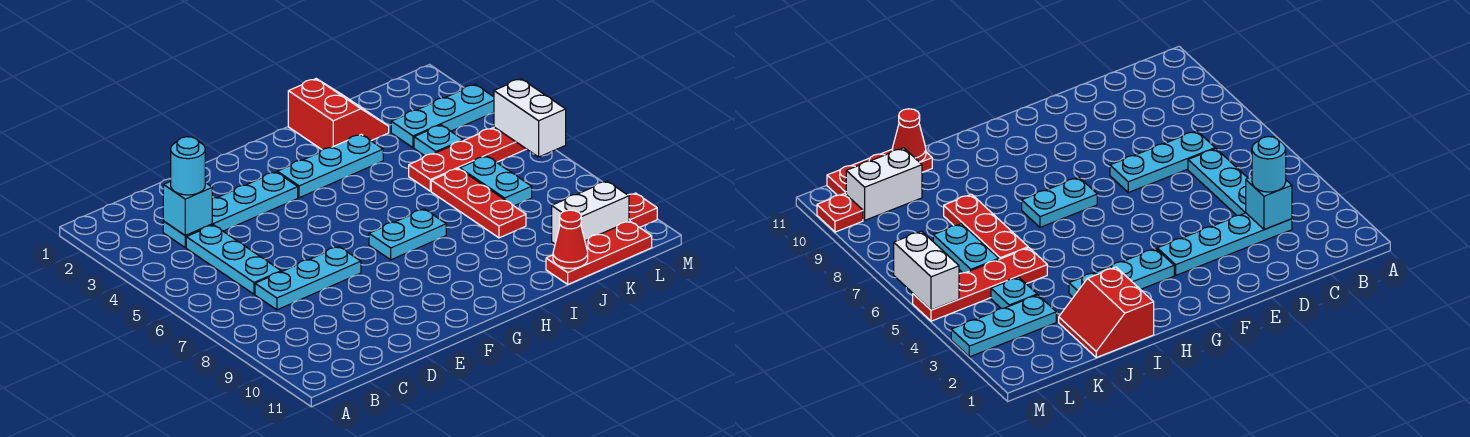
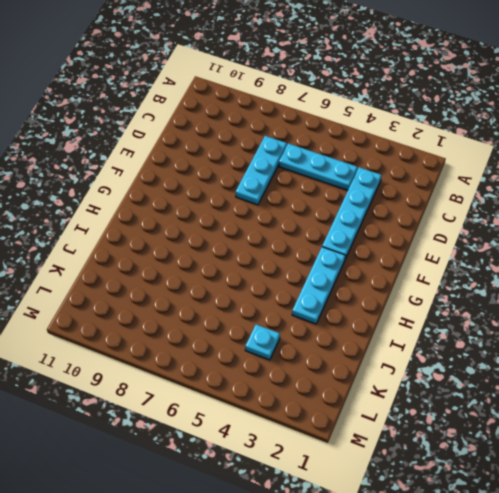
none -> cyan plate G7:H7 level 1
none -> red slope I1:J2 level 1 top I
none -> red plate J5:M5 level 1

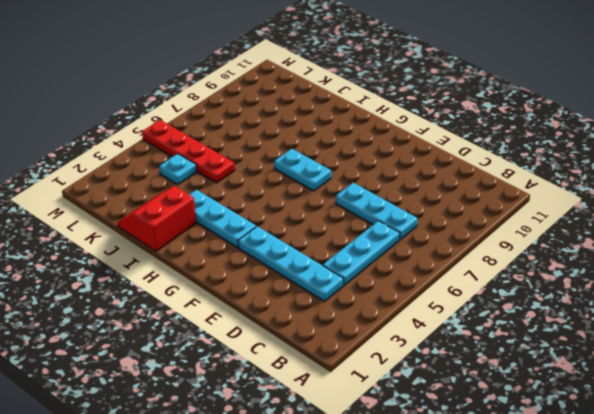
none -> red plate J6:J8 level 1
none -> red plate J11:L11 level 1
none -> cyan plate K3:M3 level 1

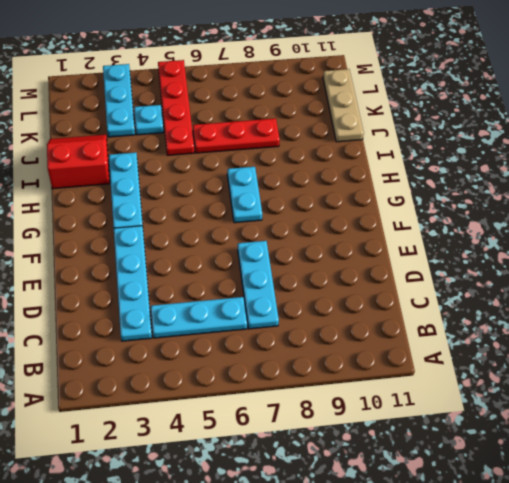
tan plate J11:L11 level 1 -> red plate J11:L11 level 1
none -> cyan plate K6:K7 level 1
none -> white brick K10:L10 level 1
none -> red plate M10 level 1

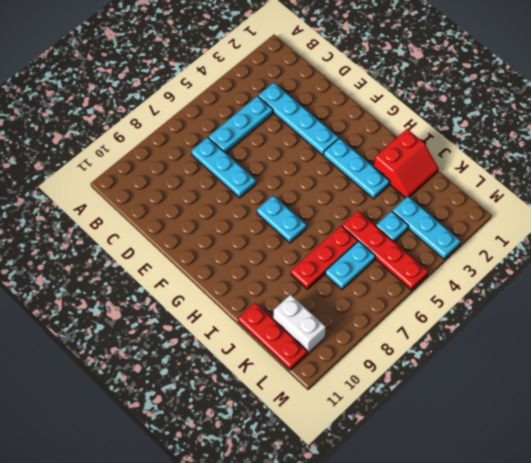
none -> red plate M10 level 1
none -> cyan brick C3 level 2
none -> red cone J11 level 2

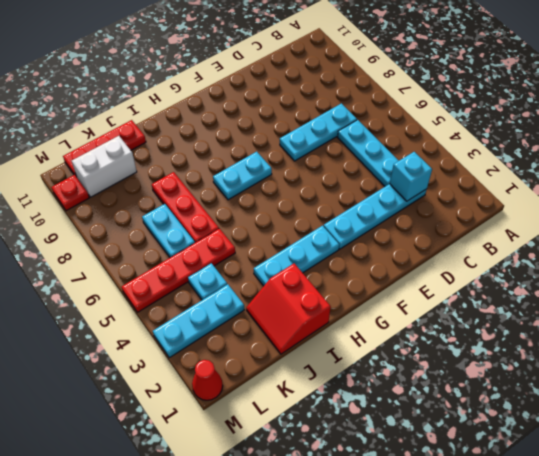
red cone M1 level 1 -> red cone J11 level 2
none -> white brick M5:M6 level 2
none -> cyan round brick C3 level 3

